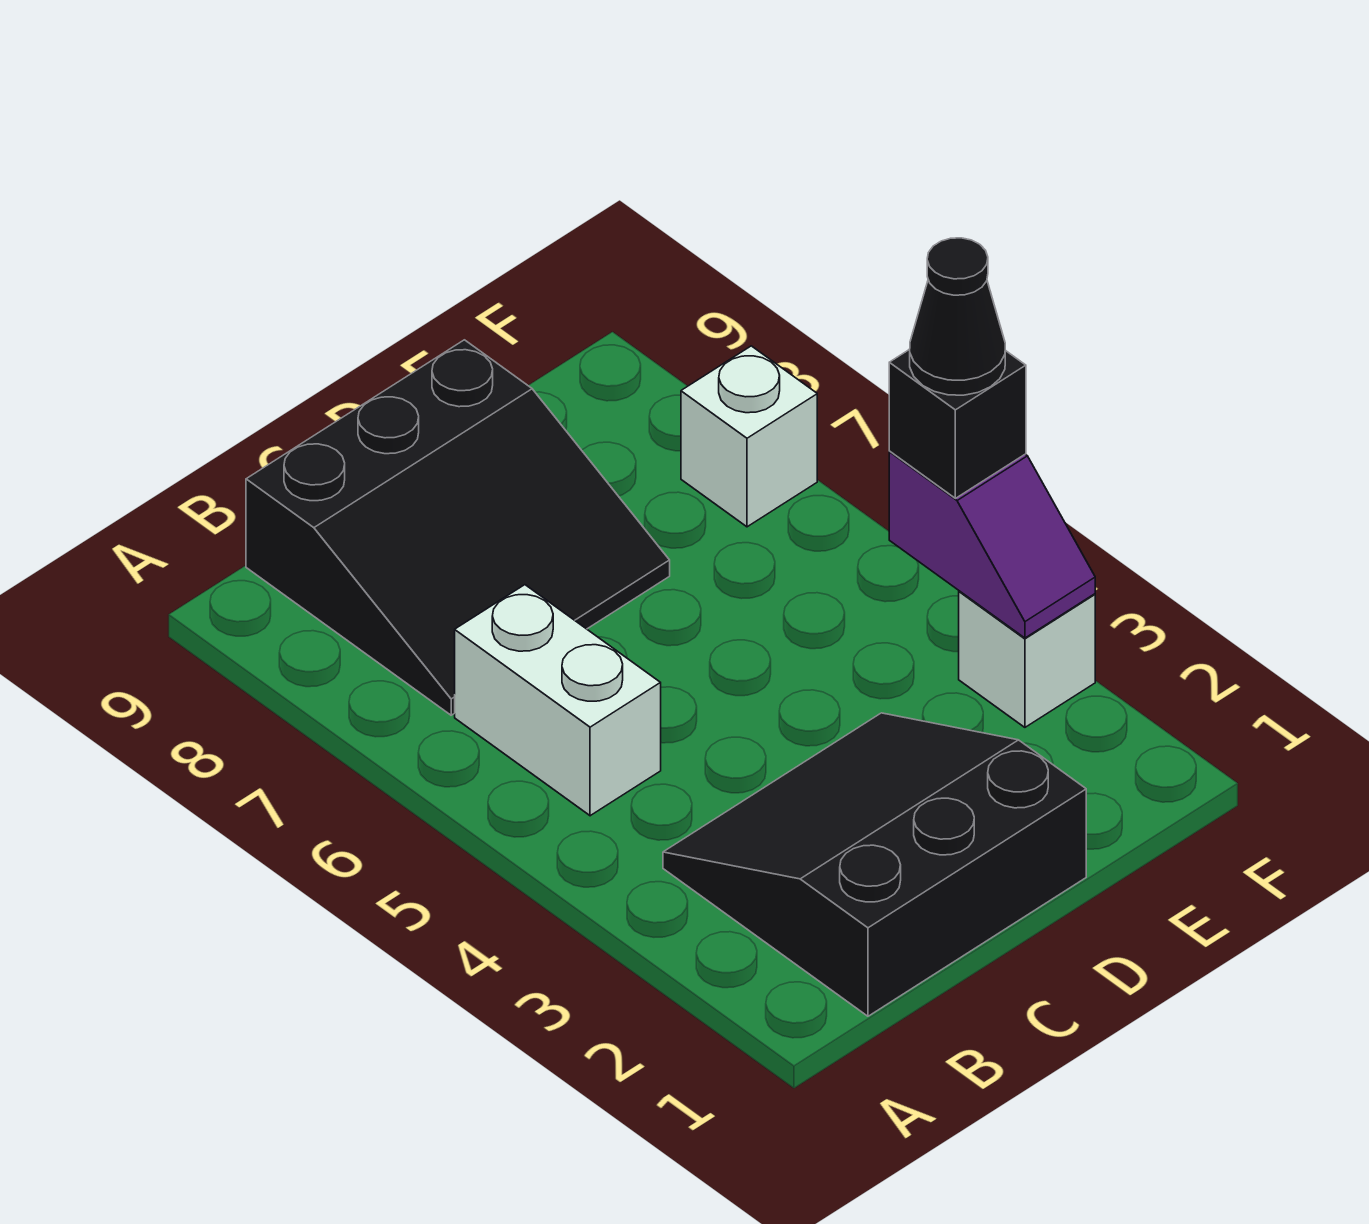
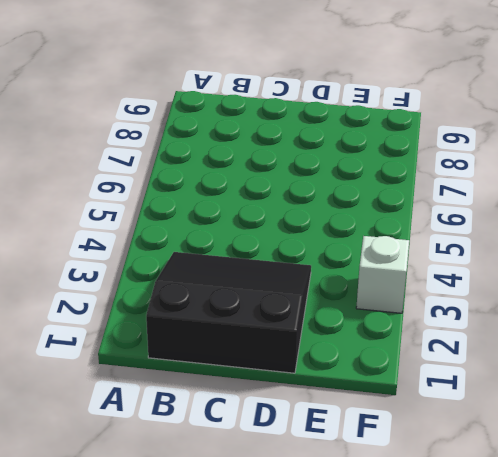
none -> white brick B5:B6 level 1
none -> black slope B7:D9 level 1 top 9

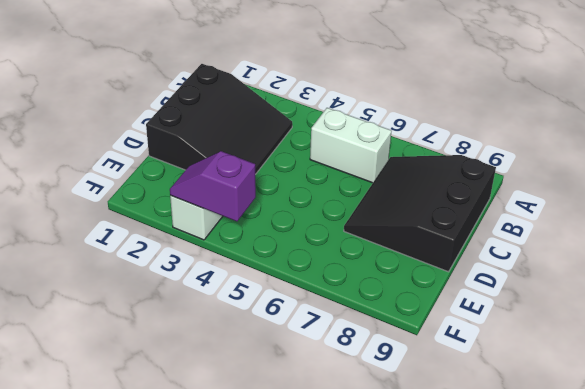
none -> white brick F7 level 1
none -> black brick F4 level 3

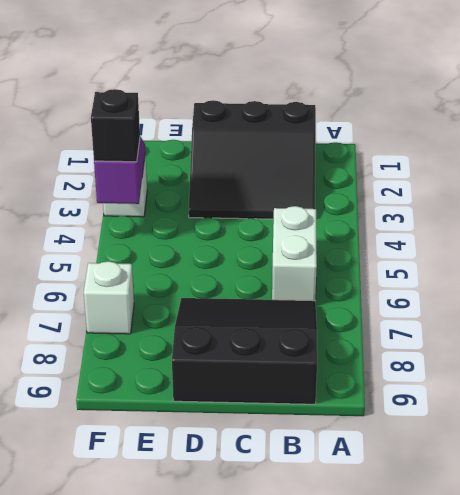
none -> black cone F4 level 4

